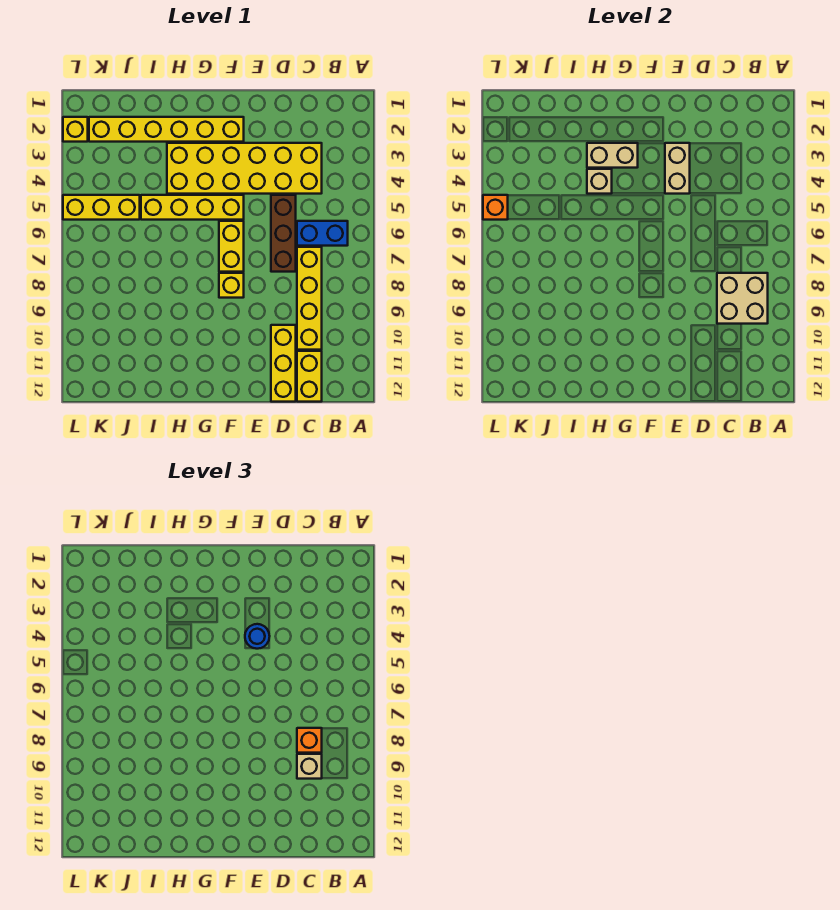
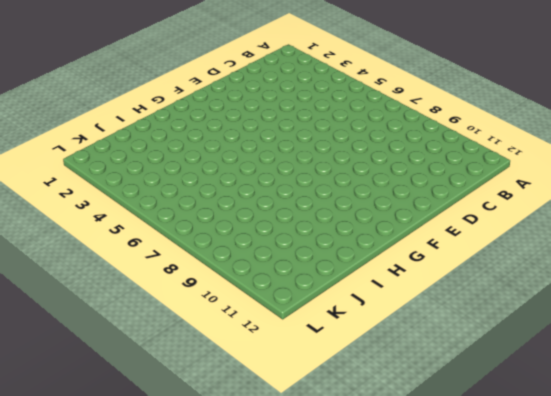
none -> blue brick B6:C6 level 1
none -> yellow brick C3:H4 level 1
none -> yellow brick C7:C10 level 1

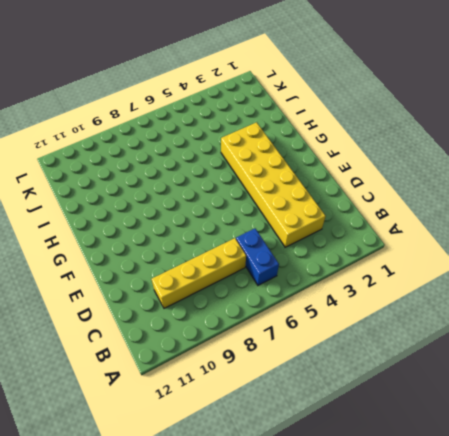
none -> yellow brick C11:C12 level 1
none -> brown brick D5:D7 level 1
none -> yellow brick D10:D12 level 1

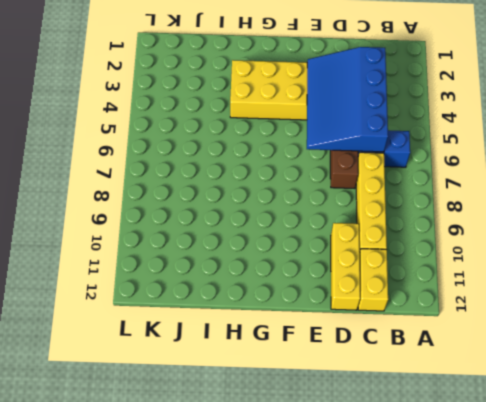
blue slope C3:E6 level 2 top C -> tan brick E3:E4 level 2
none -> yellow brick F2:K2 level 1
none -> yellow brick F5:I5 level 1
none -> yellow brick F6:F7 level 1

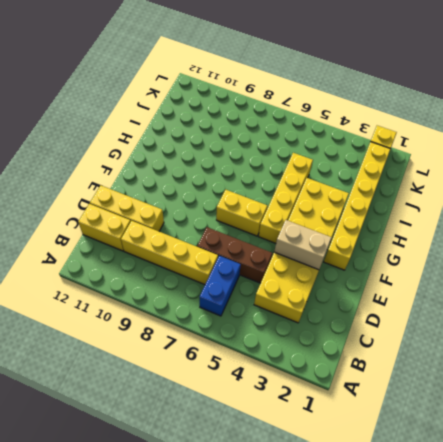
none -> yellow brick F8 level 1
none -> yellow brick J5:L5 level 1
none -> tan brick B8:C9 level 2

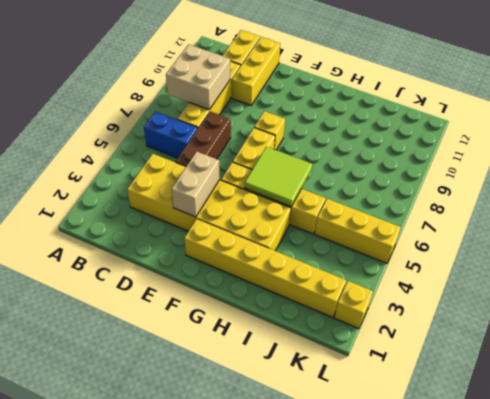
lime tile G5:H6 level 2 -> none
none -> tan brick G3:H3 level 2
none -> tan brick H4 level 2
none -> orange brick L5 level 2

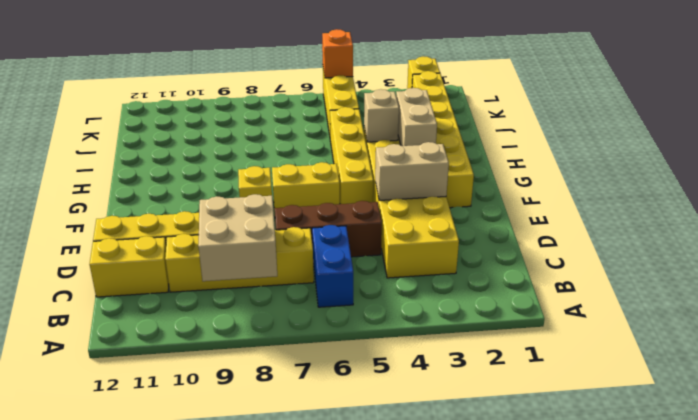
none -> orange brick C8 level 3
none -> tan brick C9 level 3
none -> blue round brick E4 level 3

